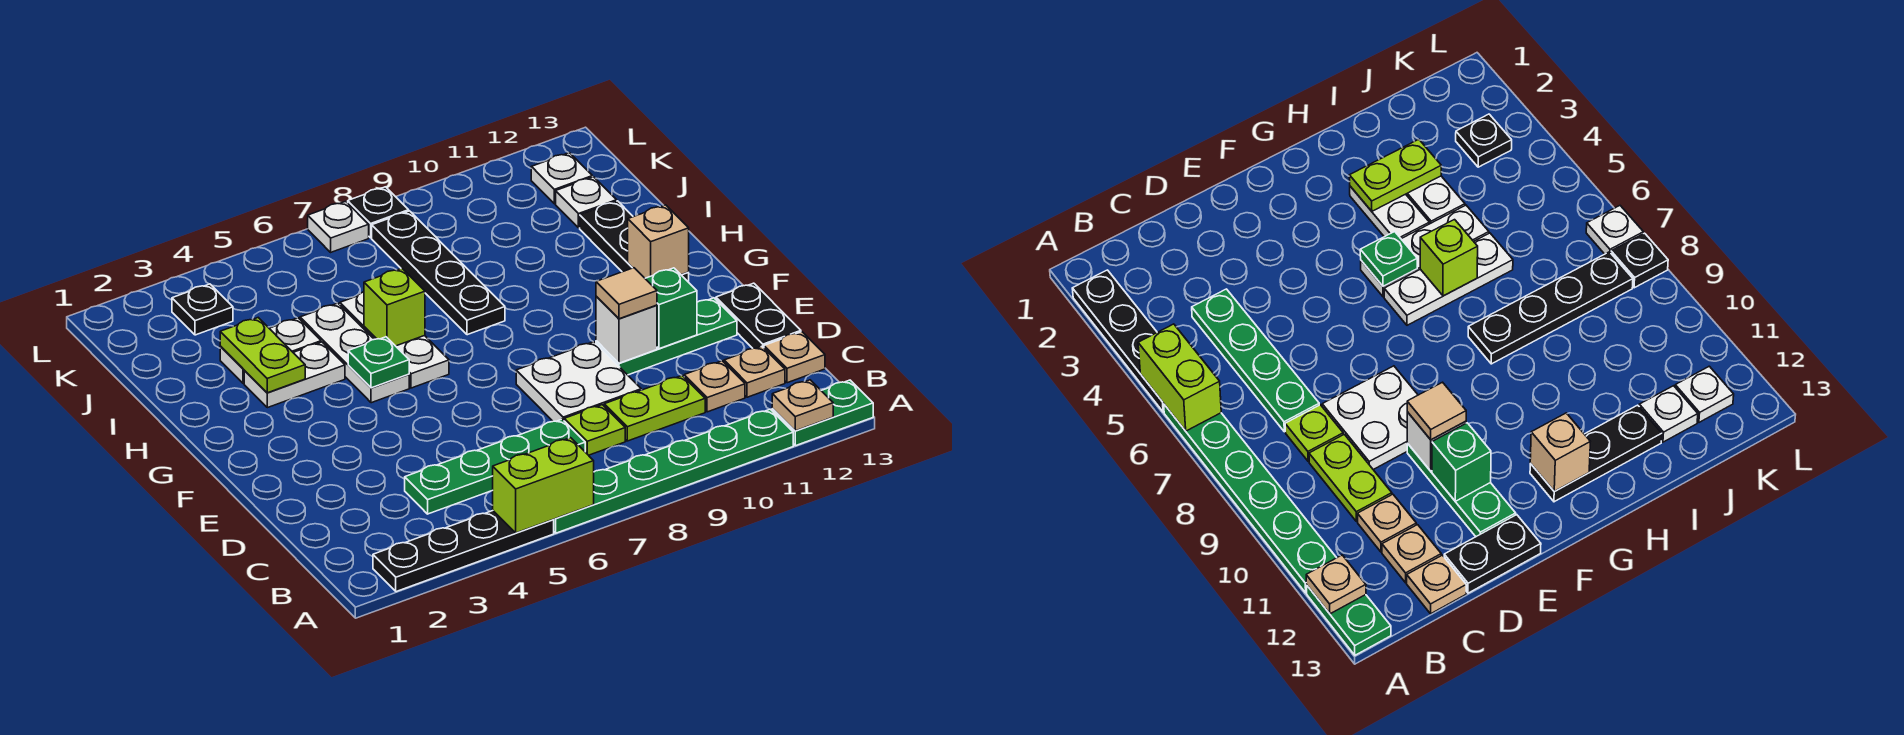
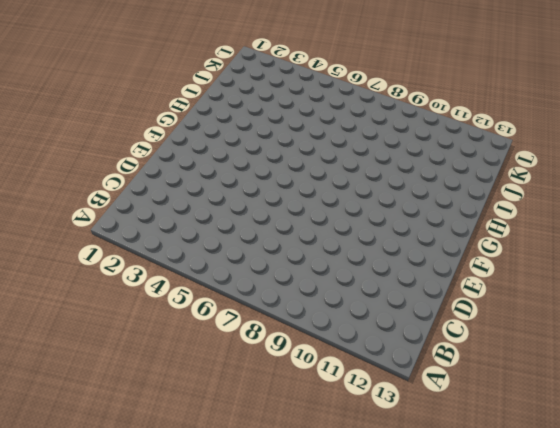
none -> black plate A2:A5 level 1
none -> green plate A6:A11 level 1
none -> green plate A12:A13 level 1
none -> green plate C4:C7 level 1

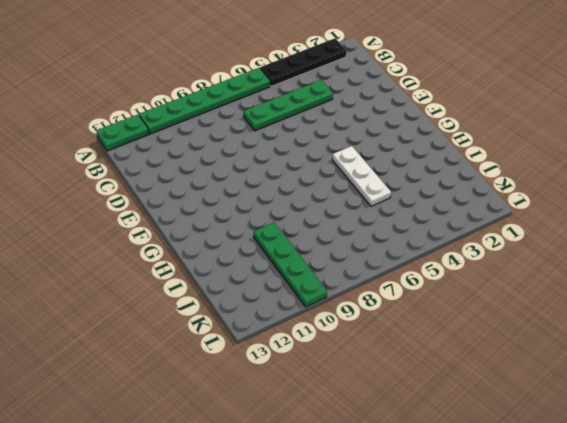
green plate I10:L10 level 1 -> none
none -> lime plate C8 level 1
none -> lime plate C9:C10 level 1
none -> tan plate C11 level 1
none -> tan plate C12 level 1

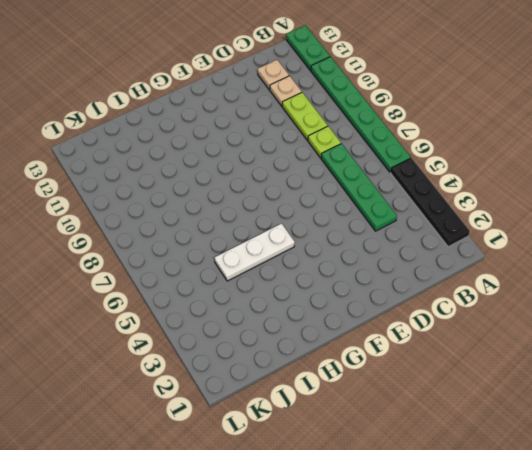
none -> tan plate C13 level 1
none -> white plate D8:E9 level 1
none -> black plate D13:E13 level 1
none -> green plate E10:E12 level 1

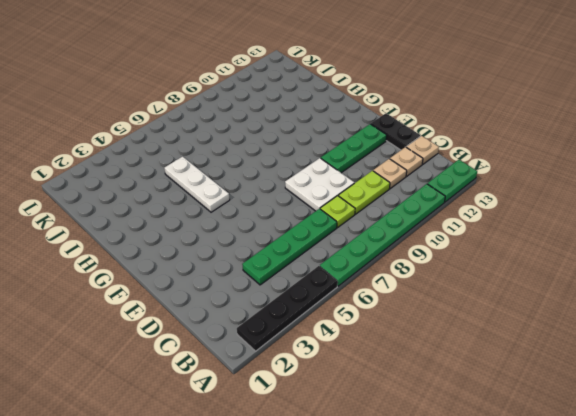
none -> white plate G6:I6 level 1
none -> black plate G12:I12 level 1
none -> white plate H3:H4 level 1
none -> black plate H8:K8 level 1

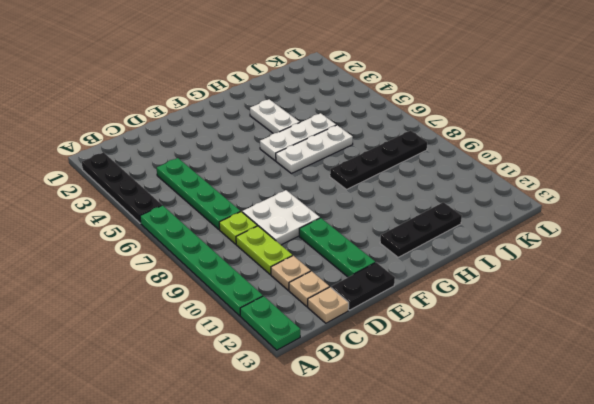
none -> white plate I3:I4 level 1
none -> white plate J12 level 1
none -> black plate K3 level 1
none -> white plate K12 level 1

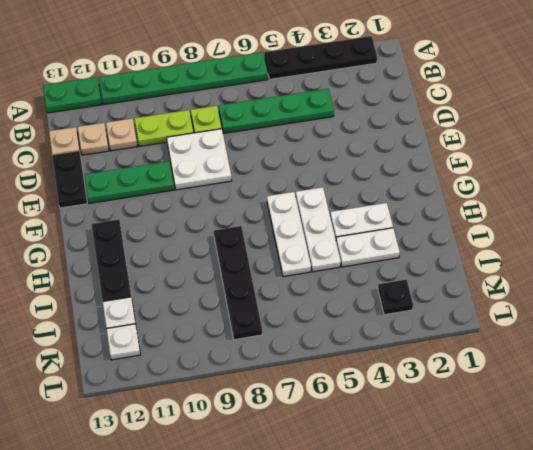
none -> white plate L7 level 1
none -> black plate L8 level 1
none -> lime brick A5:A6 level 2
none -> tan plate A12 level 2

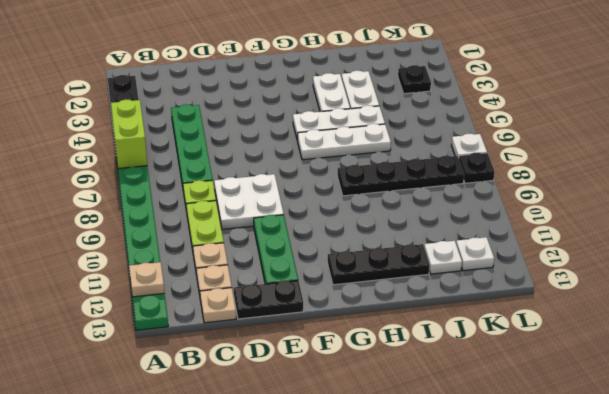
none -> white brick E10 level 2
none -> green brick E11 level 2
none -> green plate G5 level 2
none -> tan brick G12 level 2

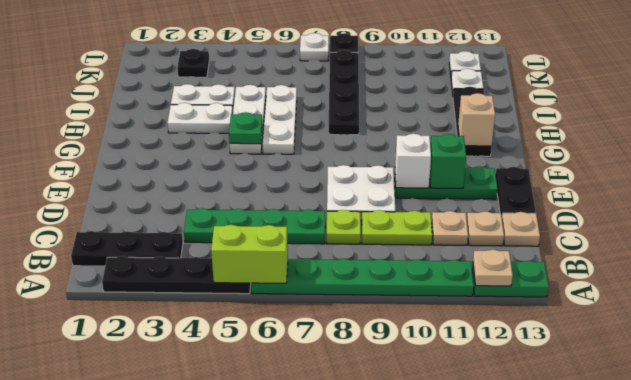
black plate B1:B3 level 1 -> none
none -> lime plate H3:I3 level 2
none -> lime brick H6 level 2
none -> tan tile E10 level 3

